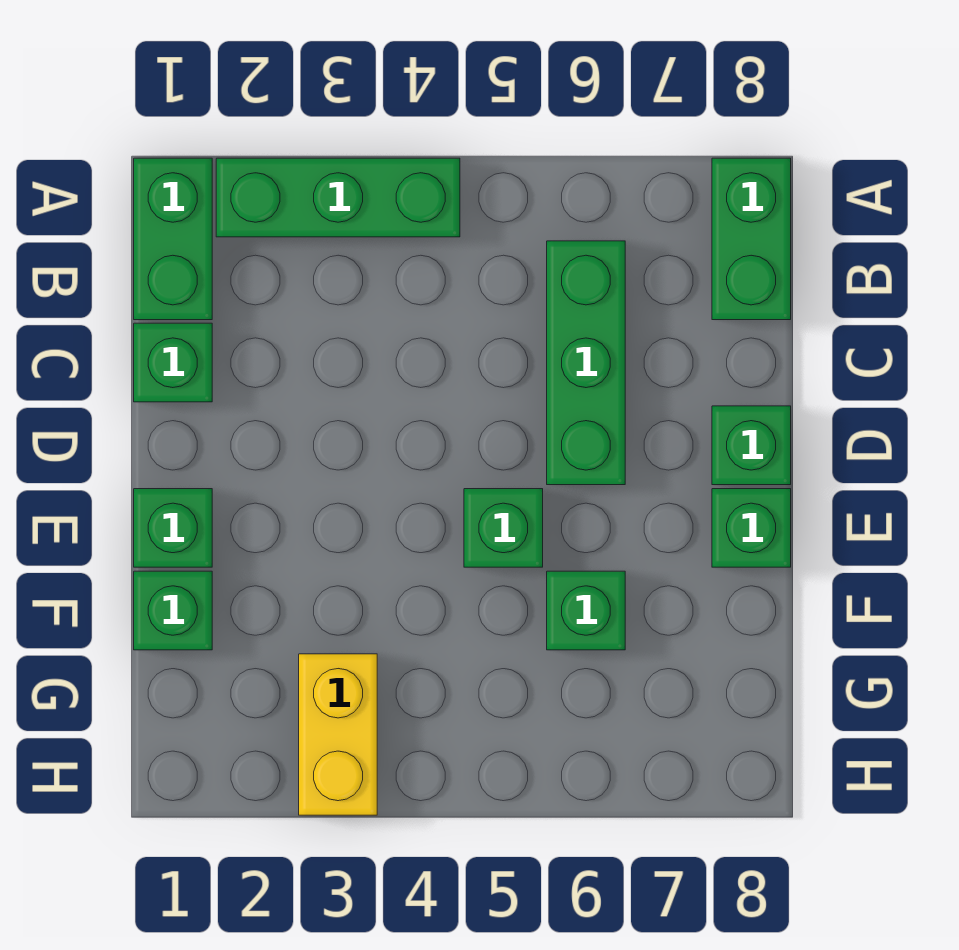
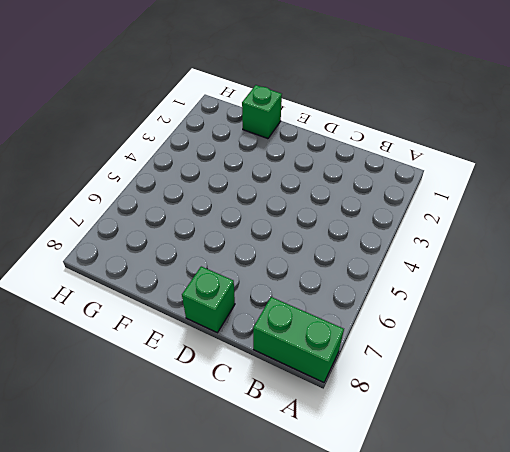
none -> green brick A1:B1 level 1
none -> green brick A2:A4 level 1
none -> green brick B6:D6 level 1

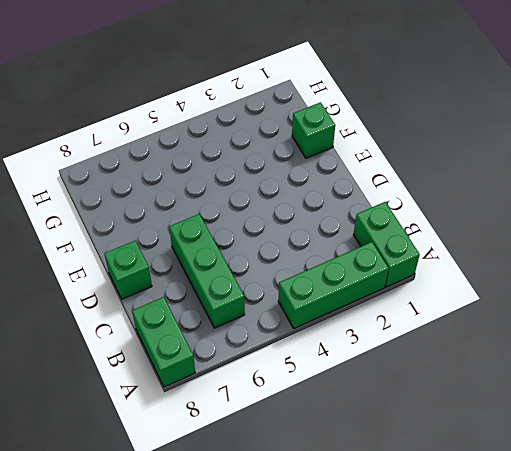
none -> green brick C1 level 1
none -> green brick E1 level 1
none -> green brick E5 level 1

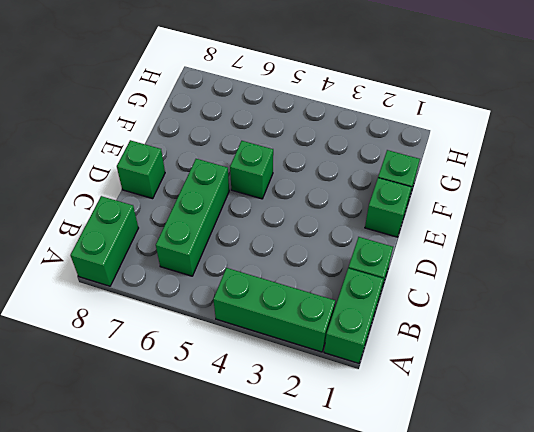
none -> green brick E8 level 1
none -> green brick F6 level 1
none -> yellow brick G3:H3 level 1

